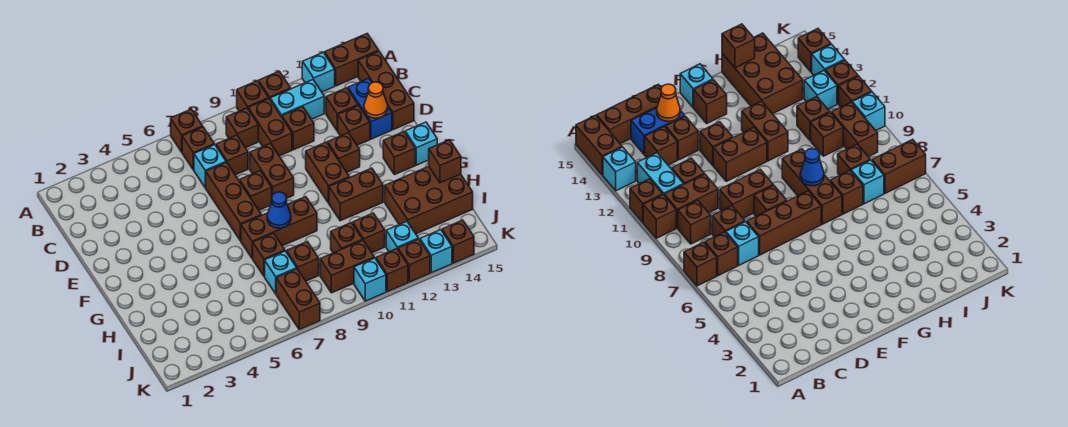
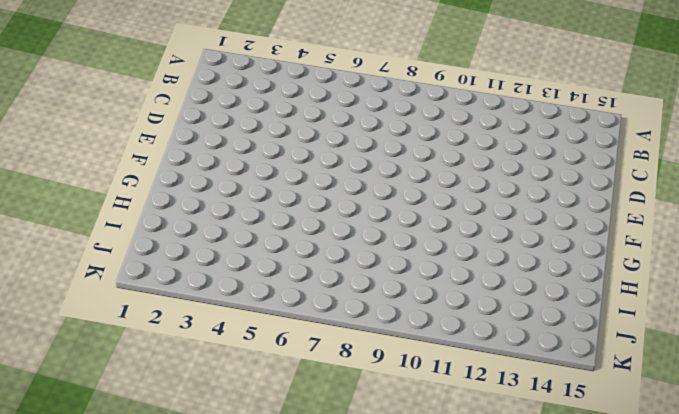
none -> brown brick A7 level 1
none -> brown brick A10 level 1
none -> brown brick A11 level 1
none -> cyan brick A13 level 1

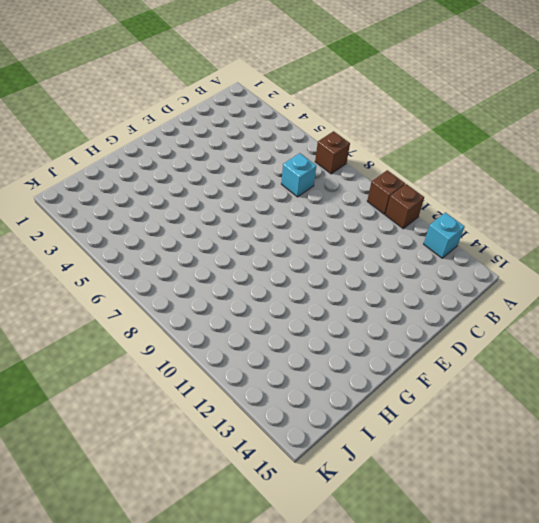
none -> brown brick A14:A15 level 1
none -> brown brick B7 level 1
none -> brown brick B9 level 1
none -> brown brick B10:C10 level 1

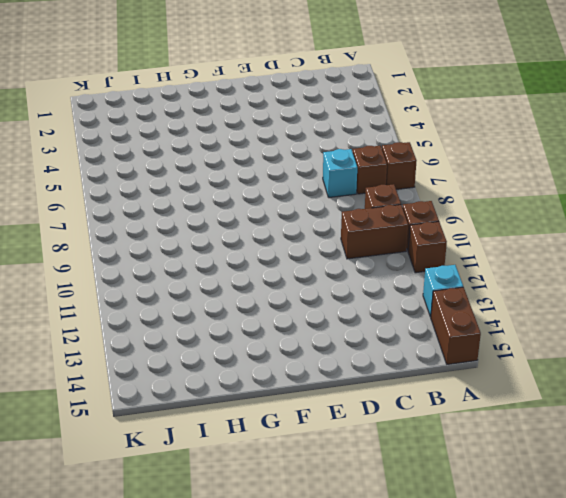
none -> cyan brick B11:B12 level 1
none -> brown brick B15:D15 level 1
none -> brown brick C8 level 1
none -> brown brick C11 level 1

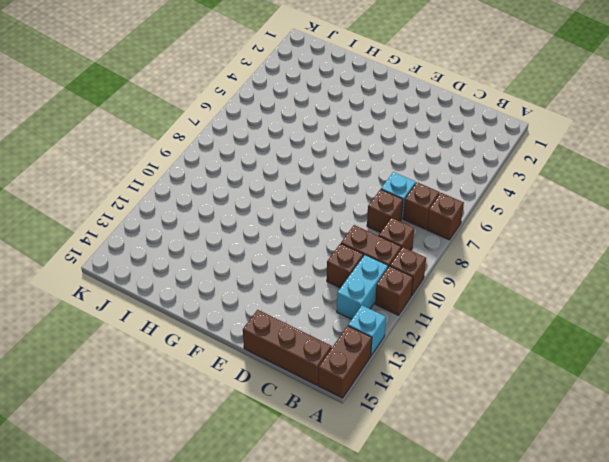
none -> brown brick C13 level 1
none -> blue brick C14:D14 level 1
none -> brown brick D7:F7 level 1
none -> brown brick D9:E9 level 1

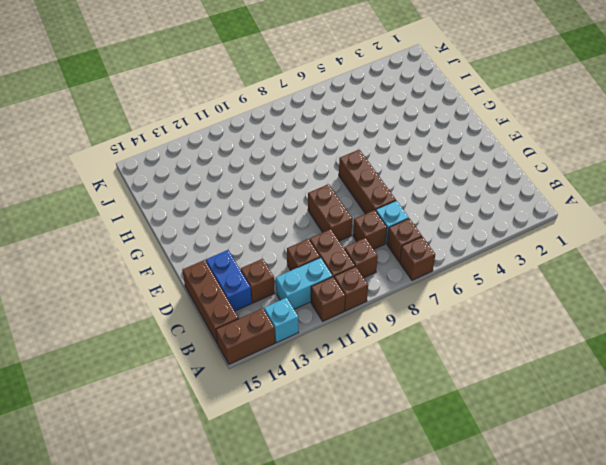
none -> brown brick D13 level 1
none -> brown brick E8 level 1
none -> brown brick E11:F11 level 1
none -> brown brick E12 level 1

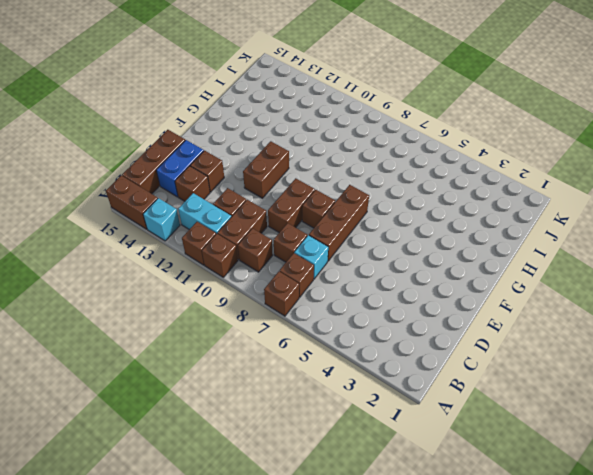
none -> brown brick E12 level 1
none -> brown brick F14 level 1
none -> cyan brick F15 level 1
none -> brown brick G7:G9 level 1

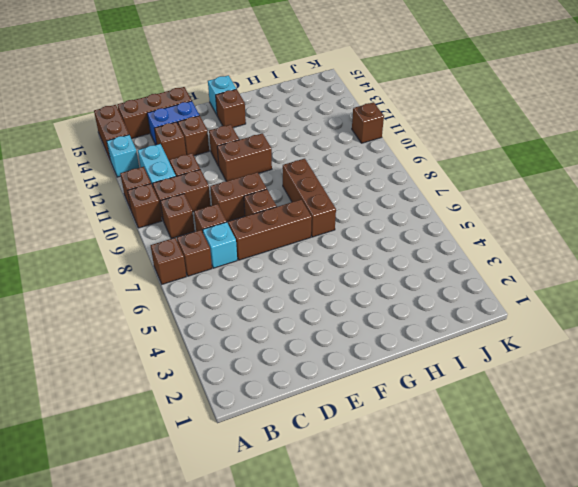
none -> brown brick G11:G12 level 1
none -> brown brick H7 level 1
none -> brown brick H13:I15 level 1
none -> cyan brick I7 level 1

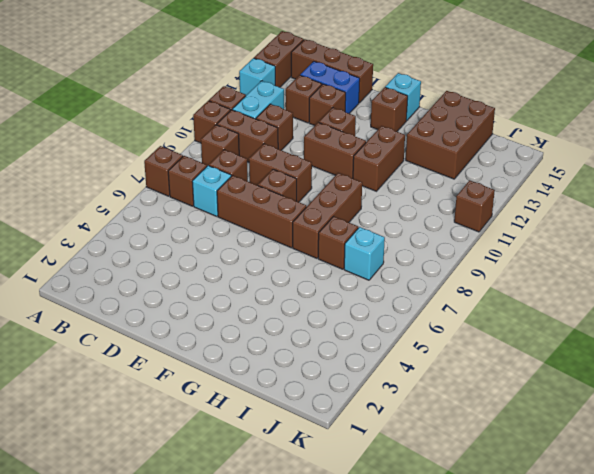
none -> brown brick I8 level 1
none -> brown brick I10 level 1
none -> brown brick I11 level 1
none -> brown brick J7:K7 level 1

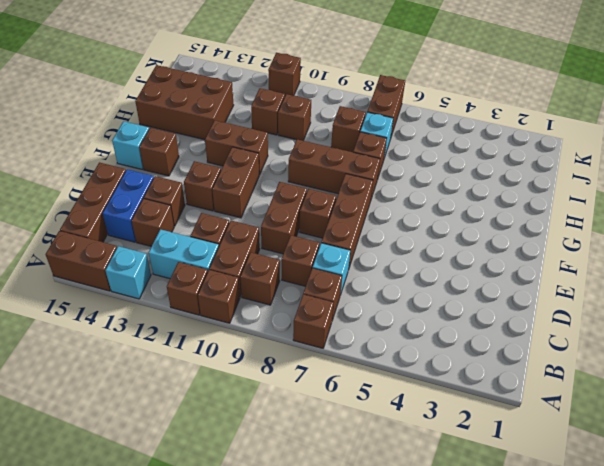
none -> brown brick J9:J10 level 1
none -> cyan brick J12 level 1
none -> cyan brick K10 level 1
none -> brown brick K12 level 1

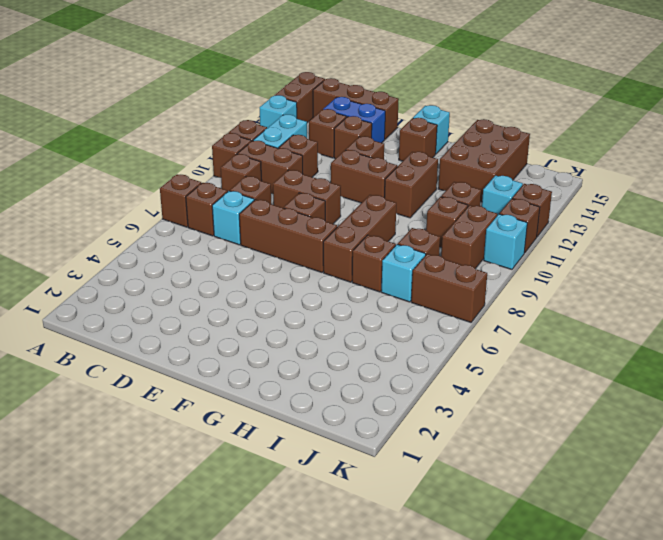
none -> cyan brick K13 level 1
none -> brown brick K14 level 1
none -> orange cone D14 level 2
none -> blue cone G8 level 2

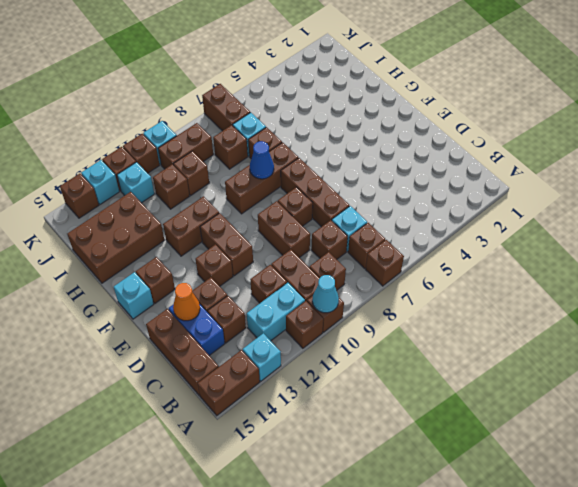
cyan cone A10 level 2 -> none
none -> brown brick H15 level 2

